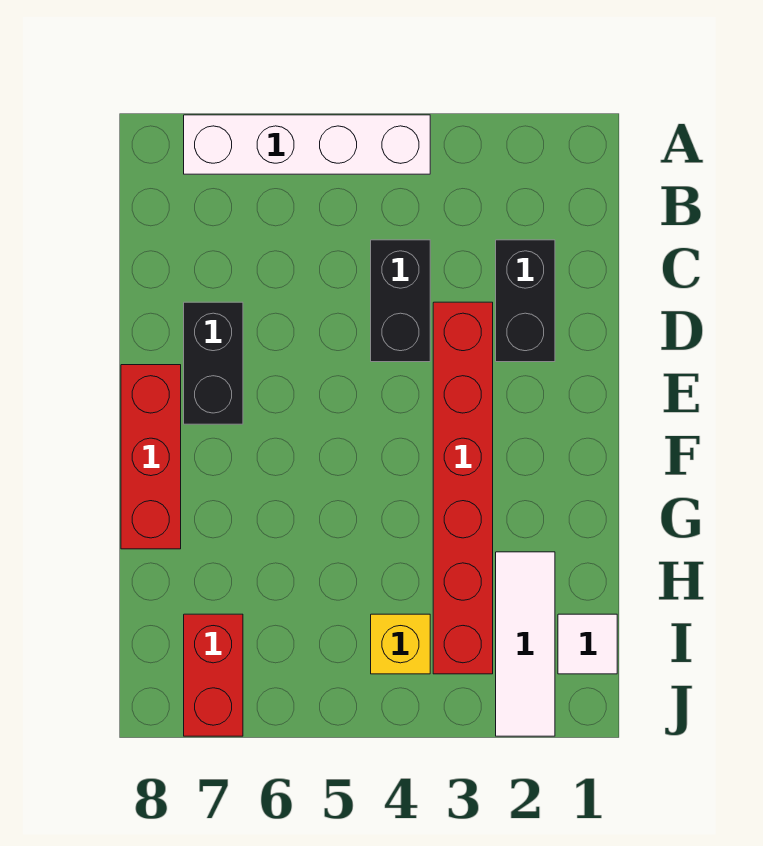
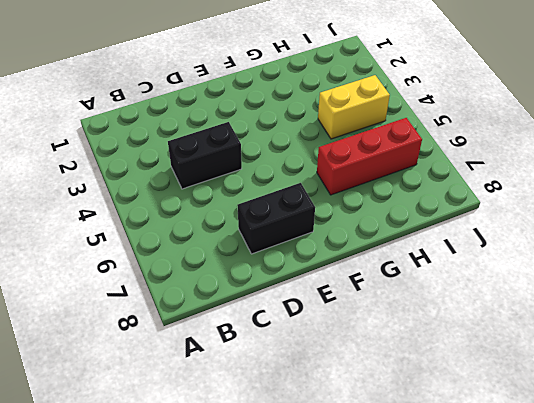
red brick G6:I6 level 1 -> red brick E8:G8 level 1
yellow brick H4:I4 level 1 -> yellow brick I4 level 1
none -> white brick A4:A7 level 1
none -> black brick C2:D2 level 1

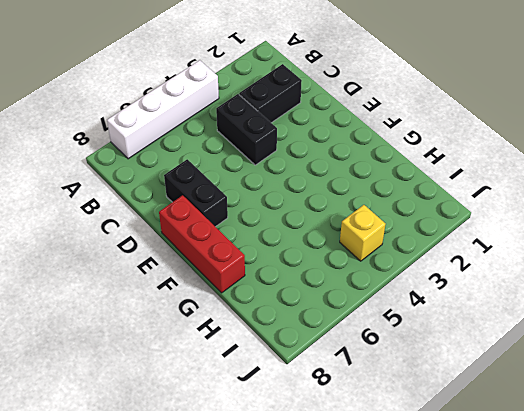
black brick C2:C3 level 1 -> black brick C2:D2 level 1
none -> red brick D3:I3 level 1
none -> white tile H2:J2 level 1

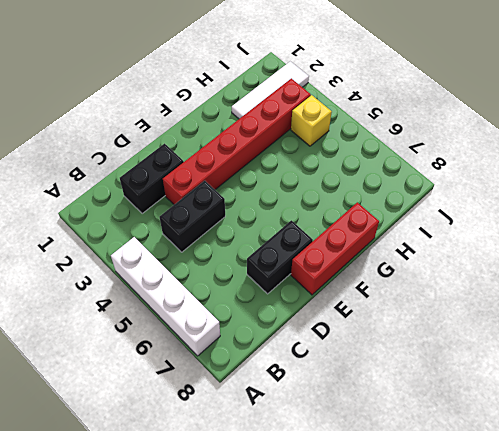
none -> white tile I1 level 1
none -> red brick I7:J7 level 1

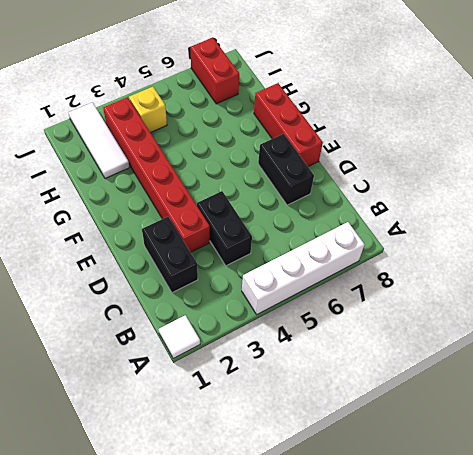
white tile A1 level 1 -> white tile I1 level 1

